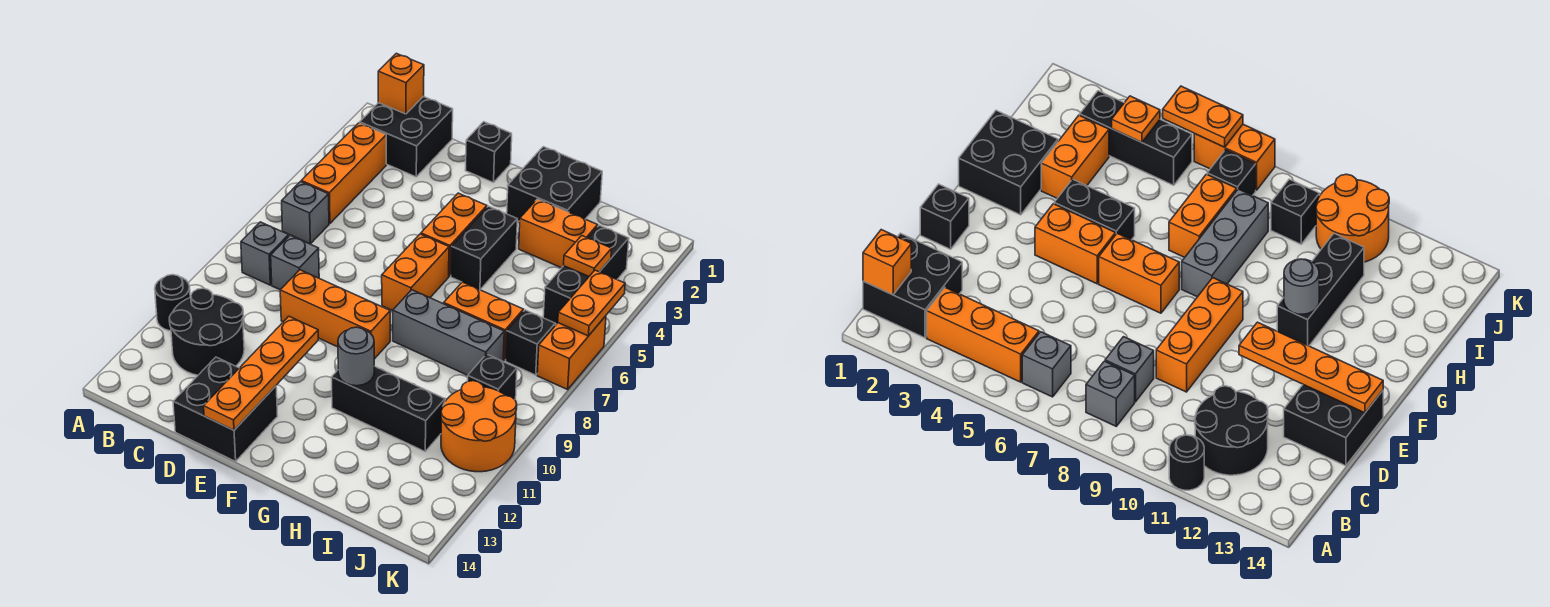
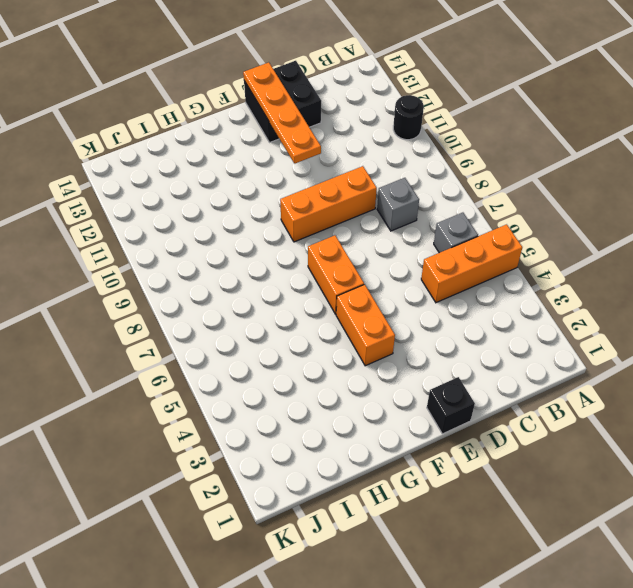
orange brick A5:C5 level 1 -> orange brick B3:B5 level 1
none -> black brick B1:C2 level 1
none -> grey brick B8 level 1
none -> black round brick B11:C12 level 1

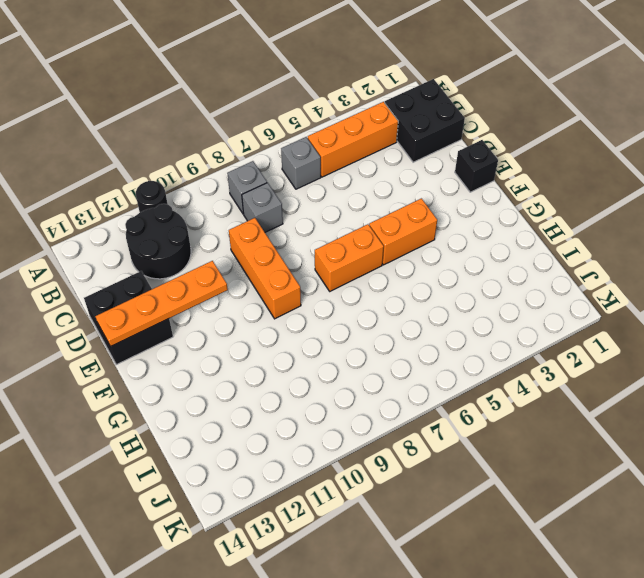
none -> black brick G1:H2 level 1
none -> black brick G4:G5 level 1
none -> grey brick G8:I8 level 1

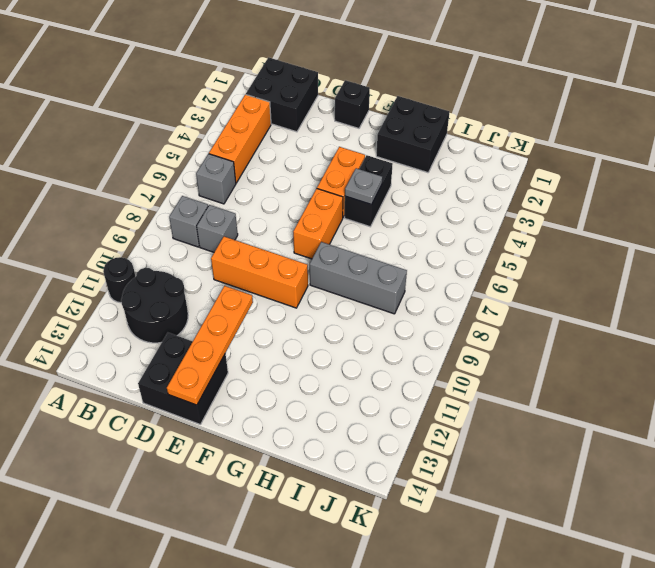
grey plate G5 level 2 -> none
none -> black brick G11:I11 level 1
none -> orange brick H3:I3 level 1
none -> orange brick H7:I7 level 1

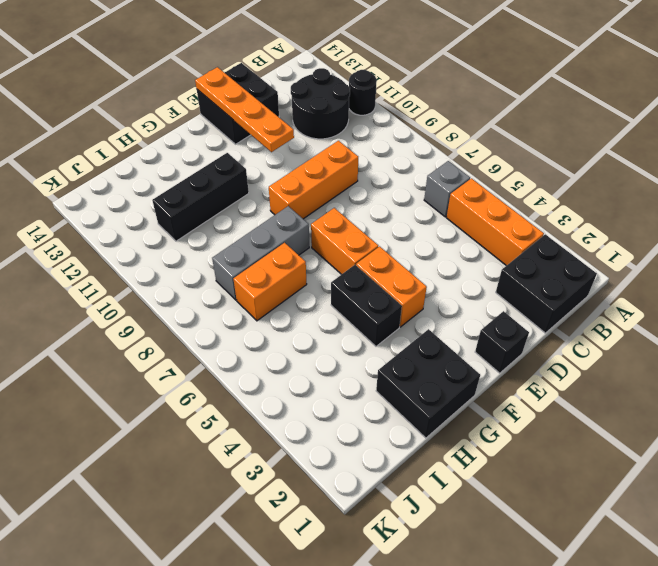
none -> grey brick B8 level 1
none -> grey brick C8 level 1
none -> orange brick H3:I3 level 1

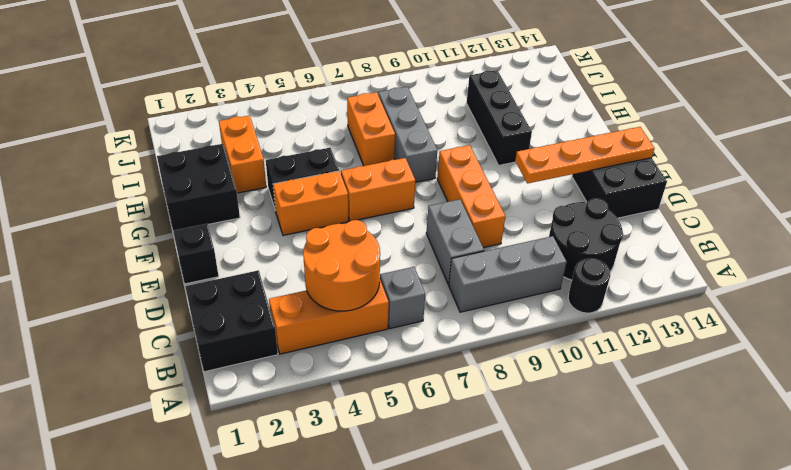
orange round brick B4:C5 level 2 -> orange round brick J10:K11 level 1
grey brick B8:B10 level 1 -> grey brick B8 level 1
grey brick C8:D8 level 1 -> grey brick C8 level 1
none -> black brick J3:J5 level 1
none -> black brick J7 level 1
none -> black brick J9 level 1

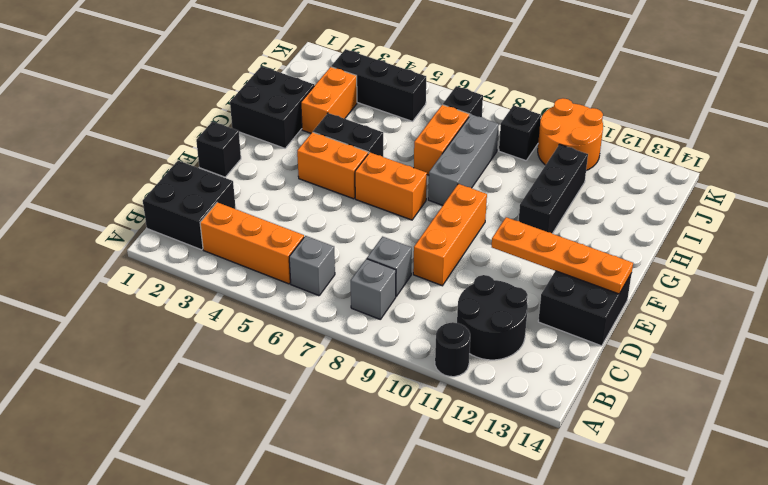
none -> orange brick K6:K7 level 1
none -> orange brick B1 level 2
none -> grey round brick G11 level 2

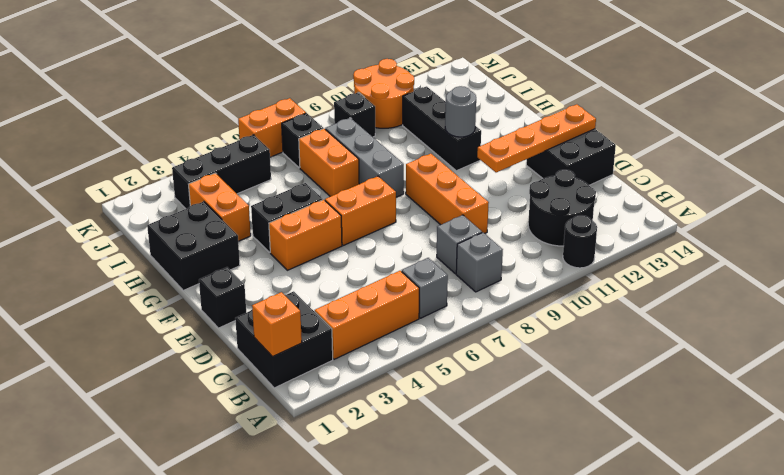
none -> orange plate J4 level 2
none -> orange plate K5:K6 level 2

